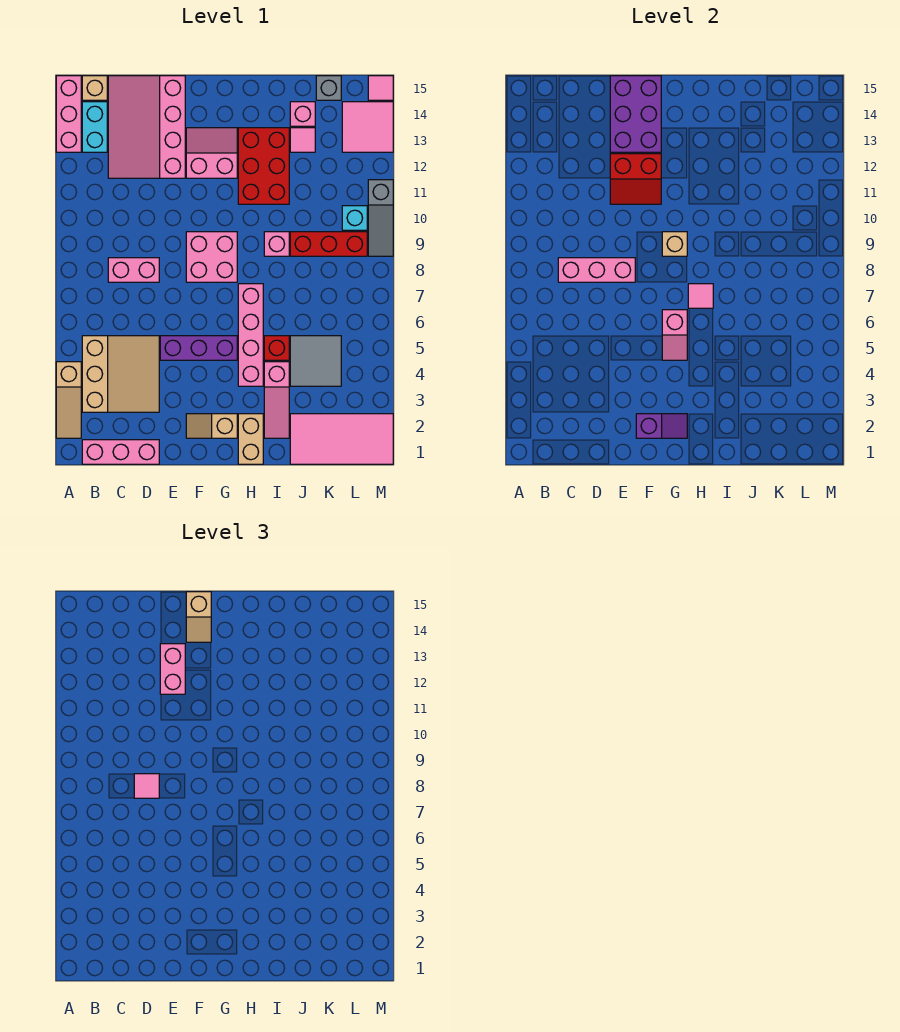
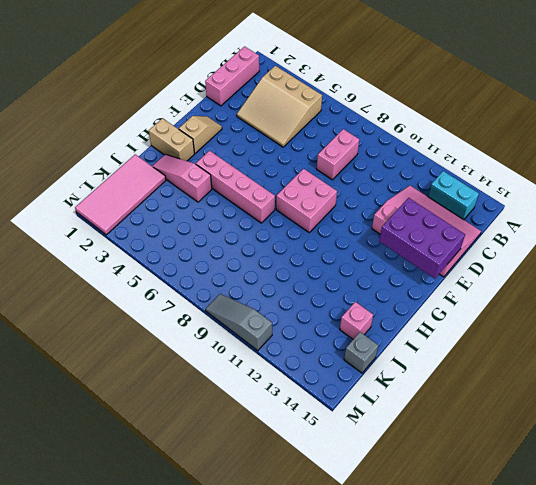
none -> tan slope A2:A4 level 1 top 4
none -> pink brick A13:A15 level 1
none -> tan brick B15 level 1
none -> purple brick E5:G5 level 1

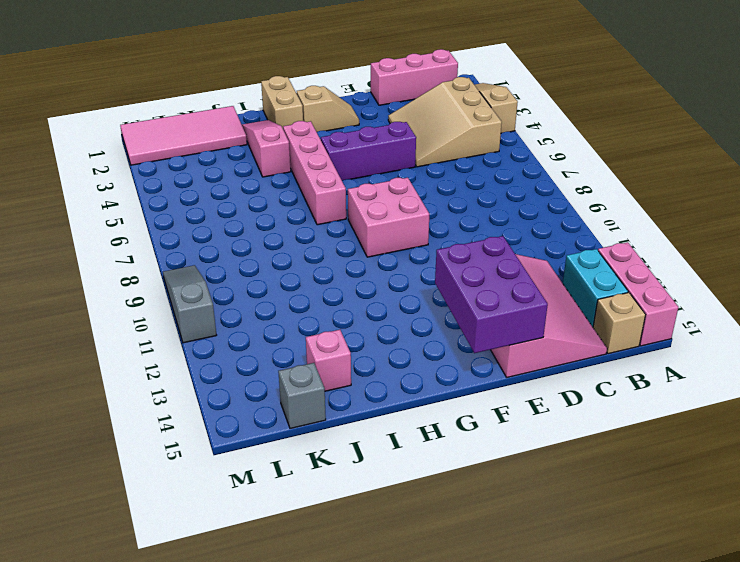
none -> pink brick C8:D8 level 1
none -> pink slope F12:G13 level 1 top 12
none -> red brick H11:I13 level 1
none -> red brick I5 level 1

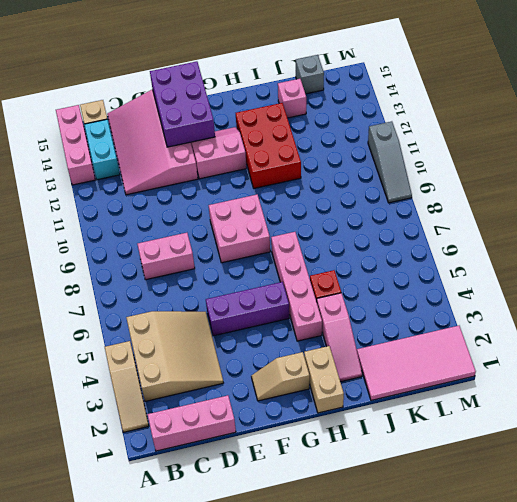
none -> pink brick I9 level 1
none -> grey tile J4:K5 level 1
none -> red brick J9:L9 level 1
none -> pink tile J13 level 1

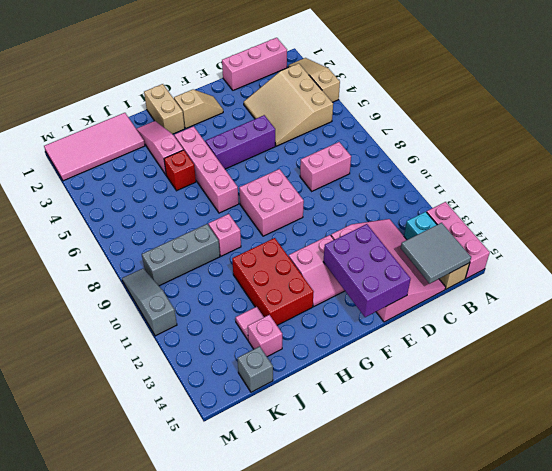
grey tile B14:C15 level 2 -> grey tile J4:K5 level 1
grey brick J9:L9 level 1 -> red brick J9:L9 level 1
none -> cyan brick L10 level 1
none -> pink tile L13:M14 level 1
none -> pink tile M15 level 1
none -> pink brick C8:E8 level 2

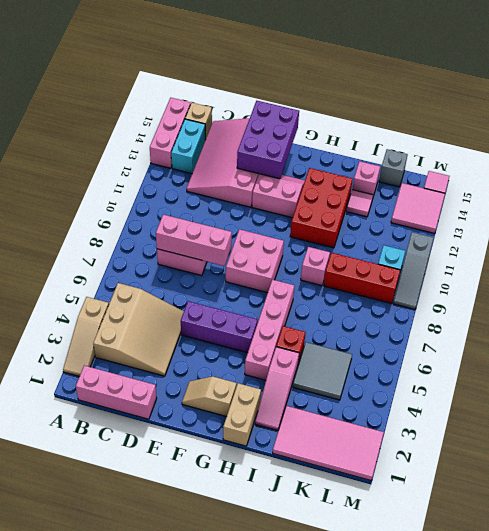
none -> red slope E11:F12 level 2 top 12
none -> purple slope F2:G2 level 2 top F
none -> pink slope G5:G6 level 2 top 6
none -> tan brick G9 level 2

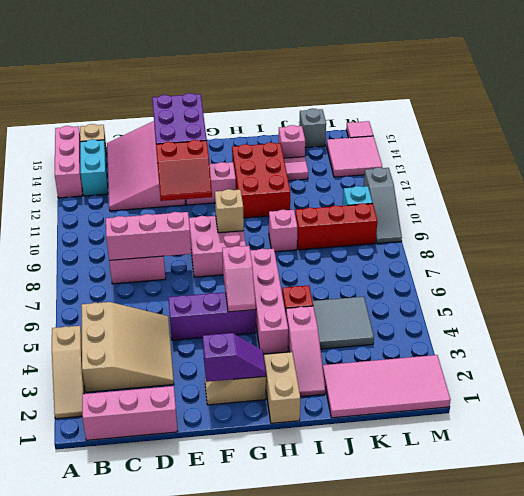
none -> pink tile H7 level 2
none -> pink tile D8 level 3
none -> pink brick E12:E13 level 3
none -> tan slope F14:F15 level 3 top 15

